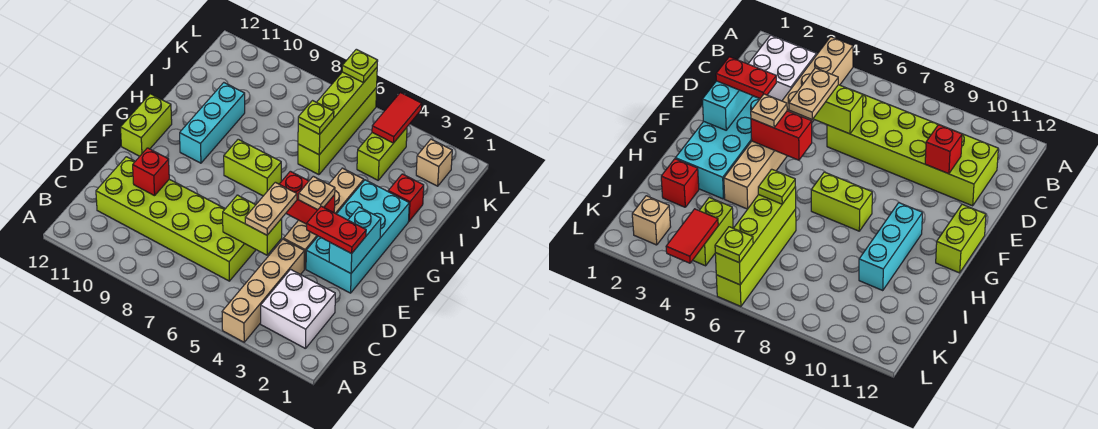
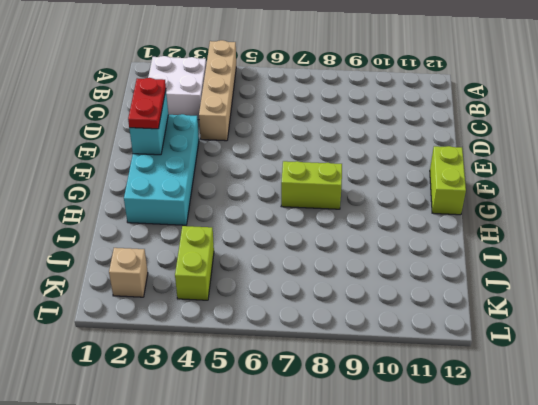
red plate E2:F2 level 3 -> red plate E2:E3 level 3
none -> lime brick C6:D11 level 1
none -> tan brick E4:H4 level 1
none -> cyan brick G10:I10 level 1

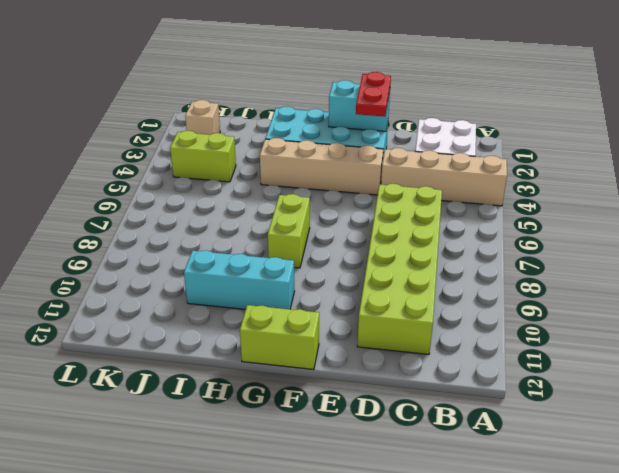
none -> red brick I2 level 1
none -> lime brick I6:L6 level 1
none -> lime brick D5:D6 level 2

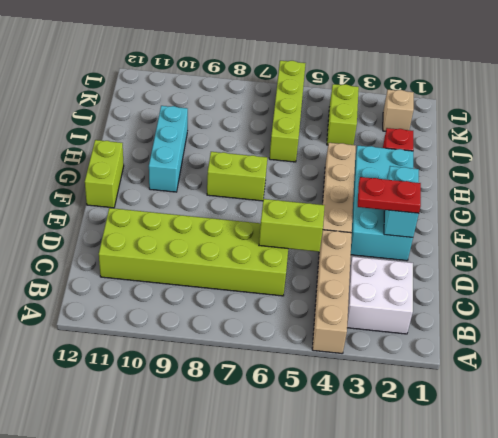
none -> red brick D10 level 2
none -> red brick F4:F5 level 2
none -> lime brick I6:L6 level 2

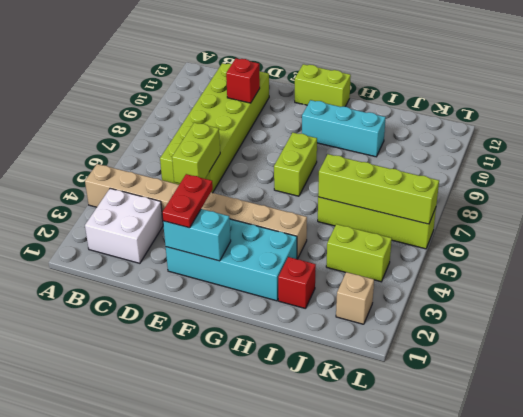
none -> red brick F4:F5 level 2
none -> red tile K4:L4 level 2
none -> tan plate D5:E5 level 3

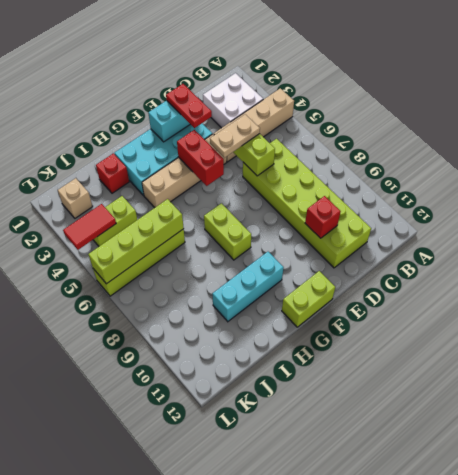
none -> tan plate F4 level 3
none -> lime plate I6 level 3
none -> lime plate L6 level 3

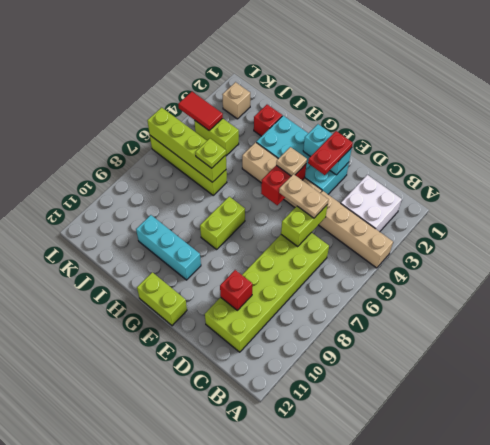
none -> lime plate L6 level 3

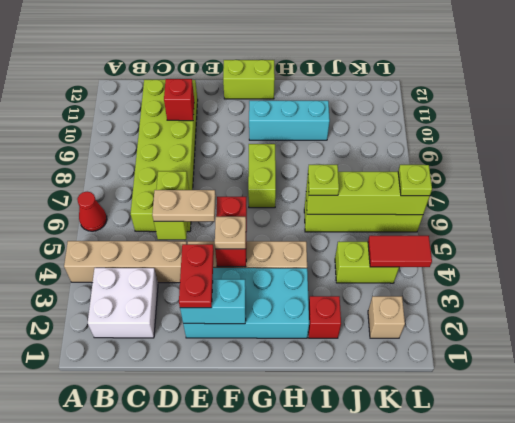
red cone A6 level 1 -> none

